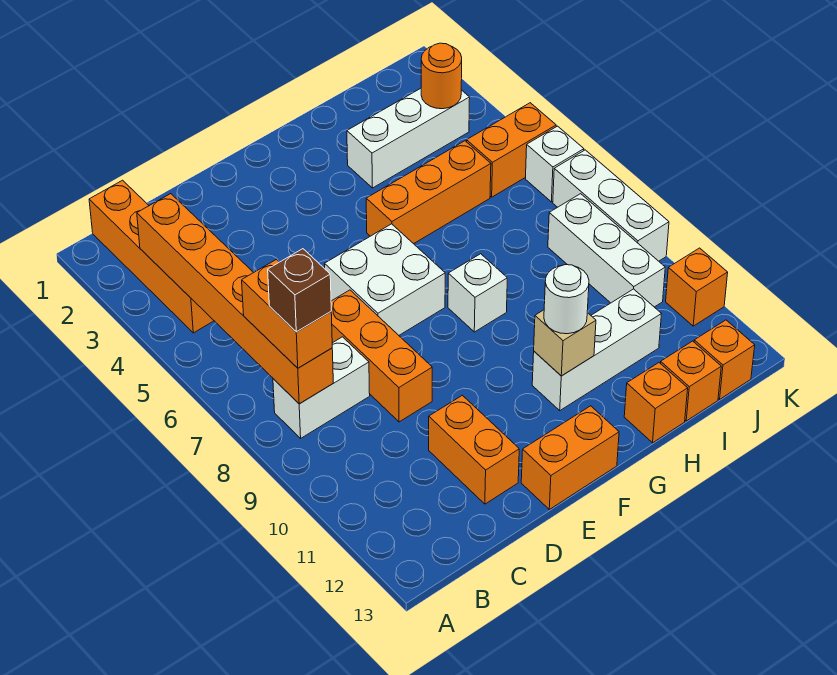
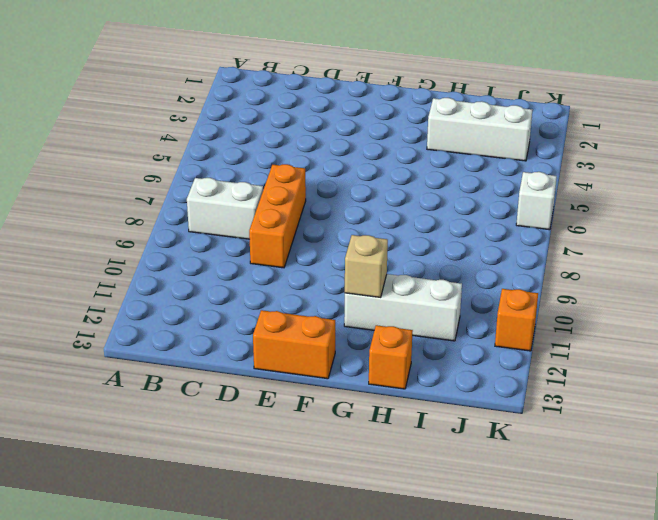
none -> orange brick B1:B4 level 1
none -> orange brick D11:D12 level 1
none -> white brick E6:F7 level 1

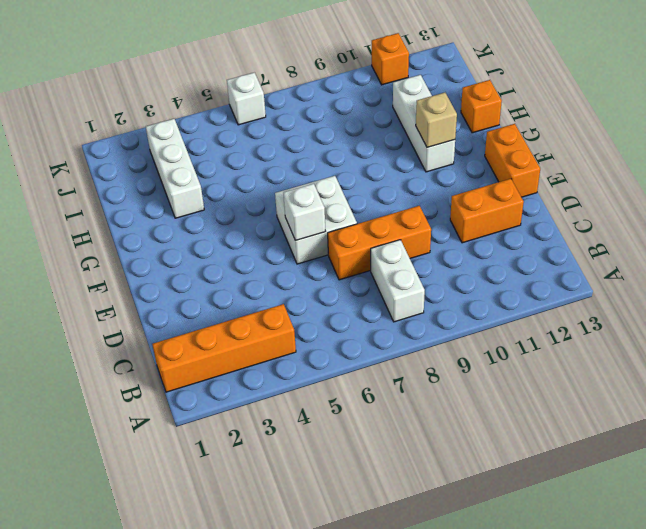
white brick E6 level 2 -> white brick G8 level 1
none -> orange brick G5:I5 level 1
none -> orange brick I13 level 1
none -> orange brick J5:K5 level 1

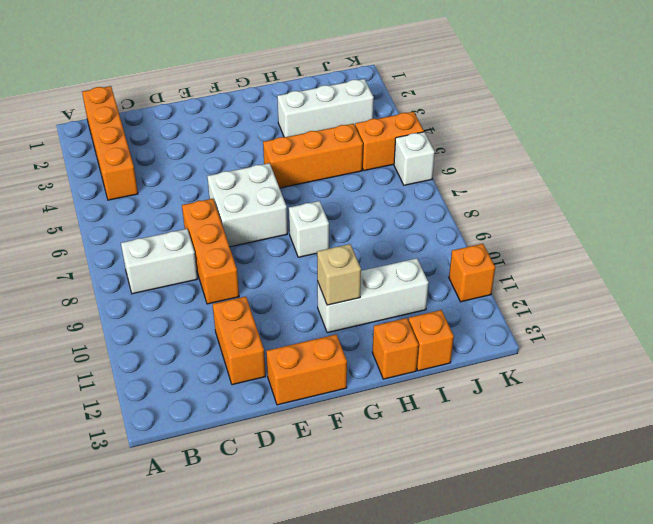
none -> white brick J8:J10 level 1
none -> orange brick J13 level 1
none -> white brick K7:K9 level 1

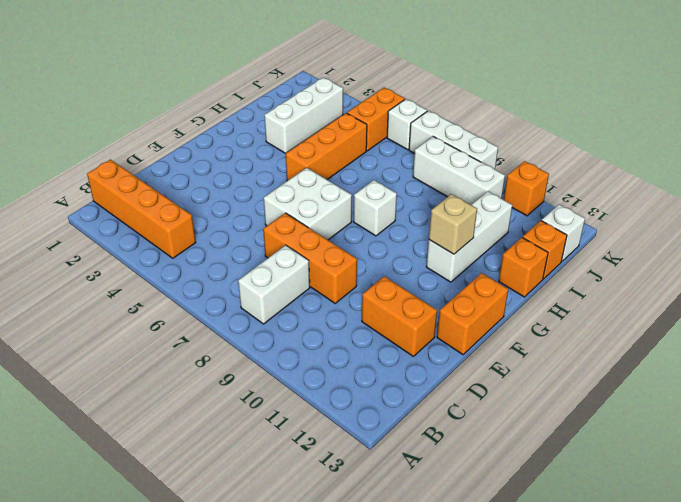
white brick J13 level 1 -> orange brick J13 level 1
none -> orange brick B3:B8 level 2
none -> orange round brick J3 level 2
none -> orange brick B7:B8 level 3

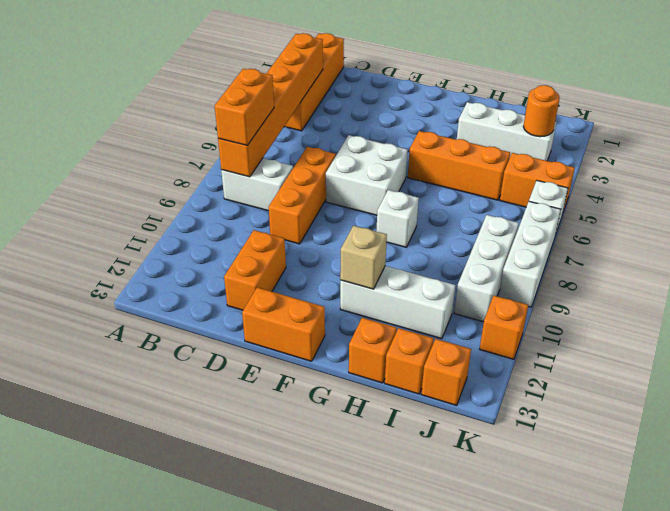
none -> white round brick G11 level 3
none -> brown brick B8 level 4

